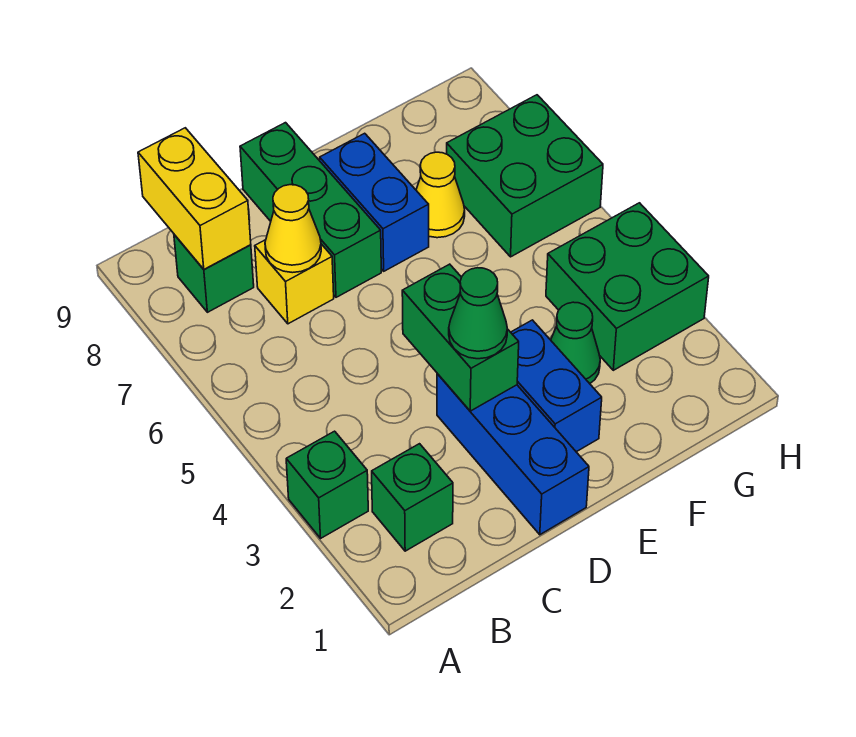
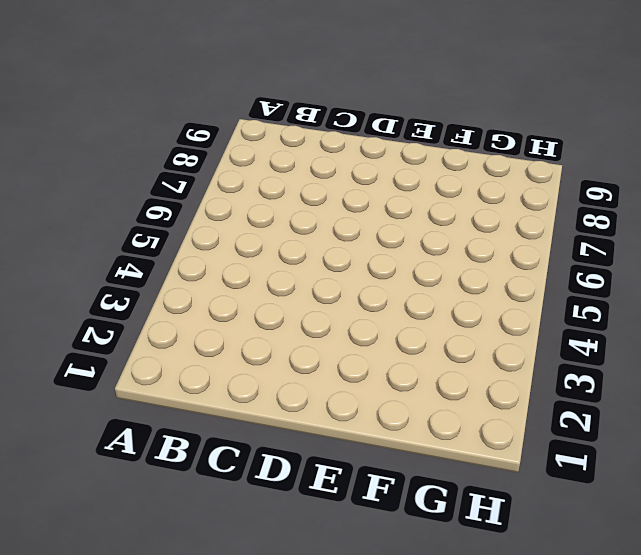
none -> green brick A3 level 1
none -> green brick B2 level 1
none -> green brick B8 level 1

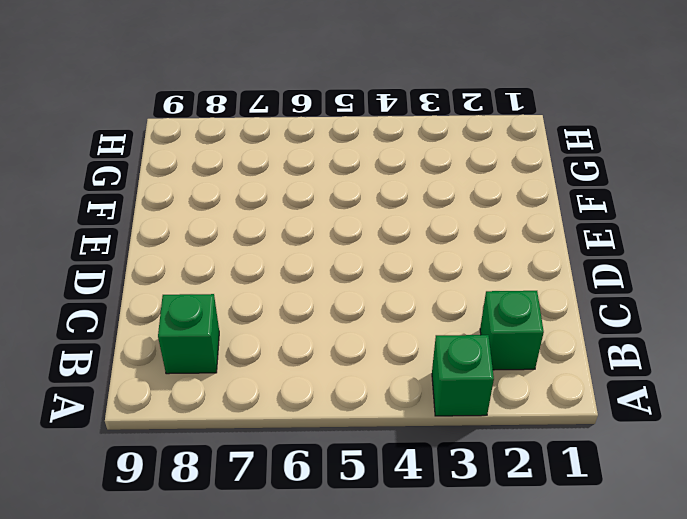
none -> yellow brick C7 level 1
none -> blue brick D1:D3 level 1
none -> green brick D7:D9 level 1

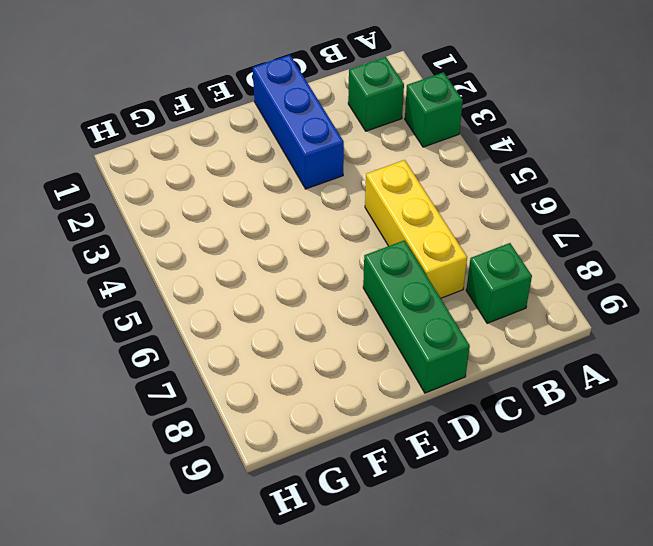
yellow brick C5:C7 level 1 -> yellow brick C7 level 1
none -> blue brick E2:E3 level 1
none -> blue brick E7:E8 level 1
none -> green cone F3 level 1

